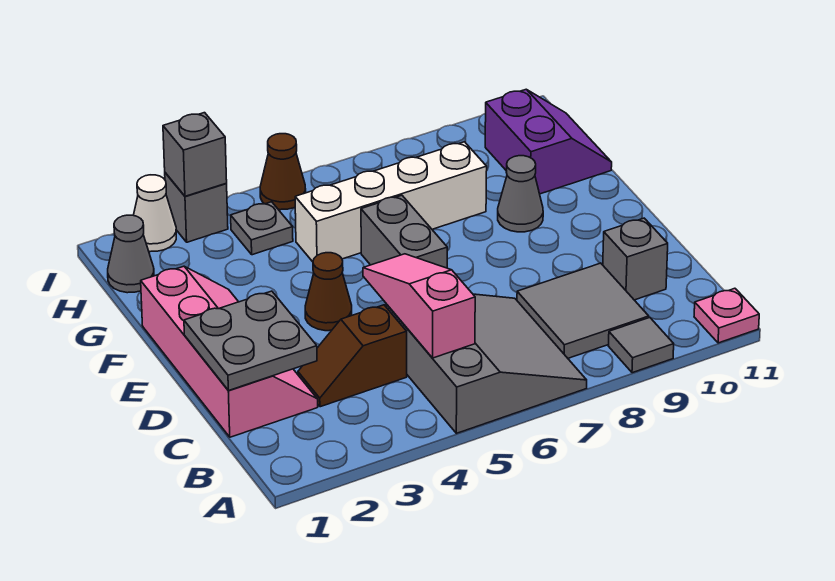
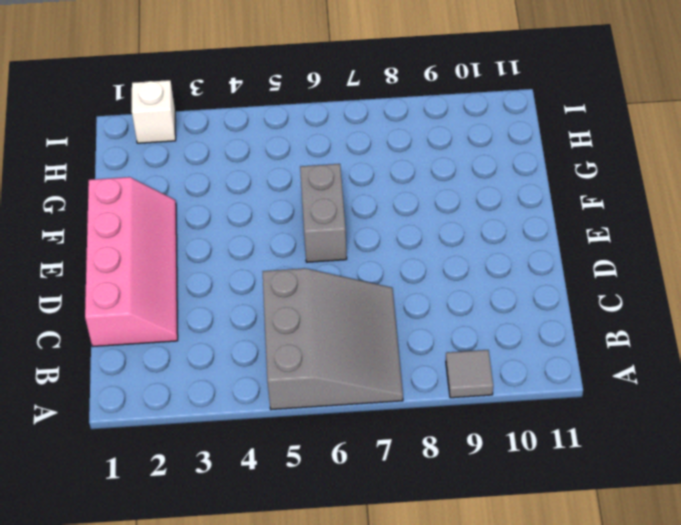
white brick I2 level 1 -> white cone I2 level 1
none -> pink plate A11 level 1
none -> grey tile B8:C9 level 1
none -> brown slope C3:C4 level 1 top 4

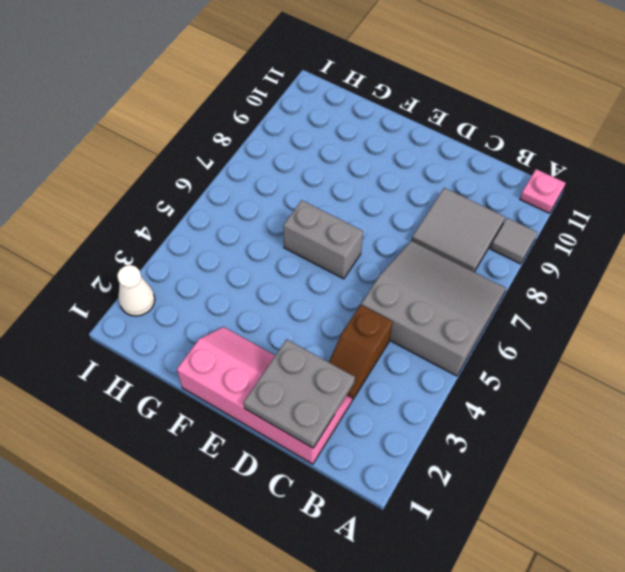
none -> grey brick C10 level 1
none -> brown cone E4 level 1
none -> grey cone F9 level 1

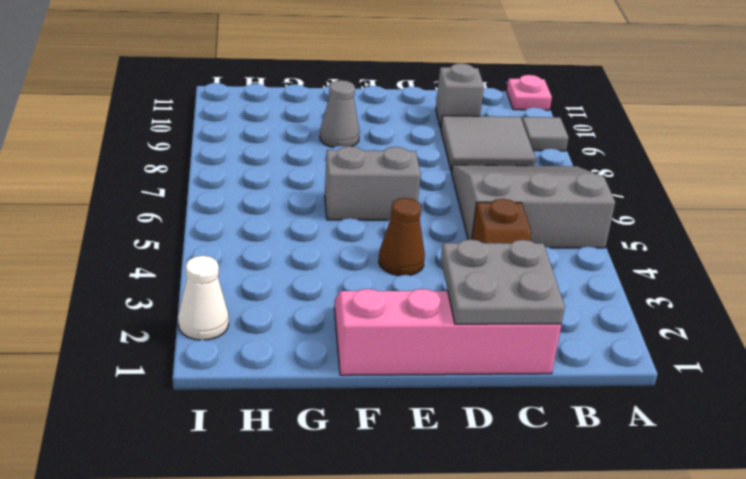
none -> white brick G5:G8 level 1
none -> purple slope G10:H11 level 1 top 10
none -> grey cone H1 level 1

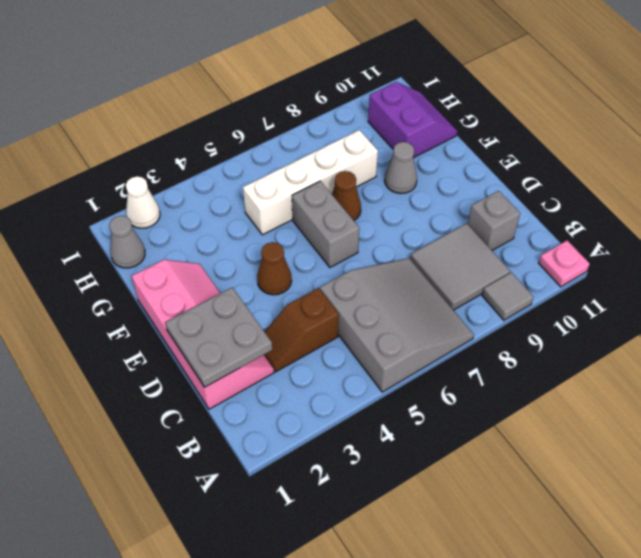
brown cone F7 level 1 -> brown cone I5 level 1
none -> grey plate H4 level 1
none -> grey brick I3 level 1
none -> pink slope B5:D5 level 2 top B

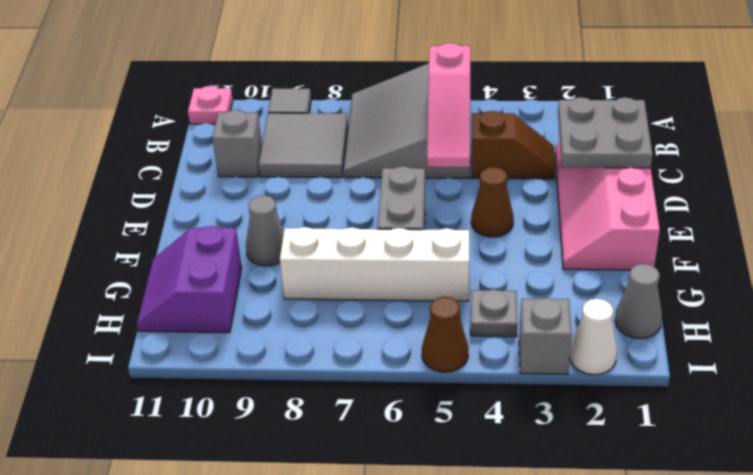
none -> grey brick I3 level 2

